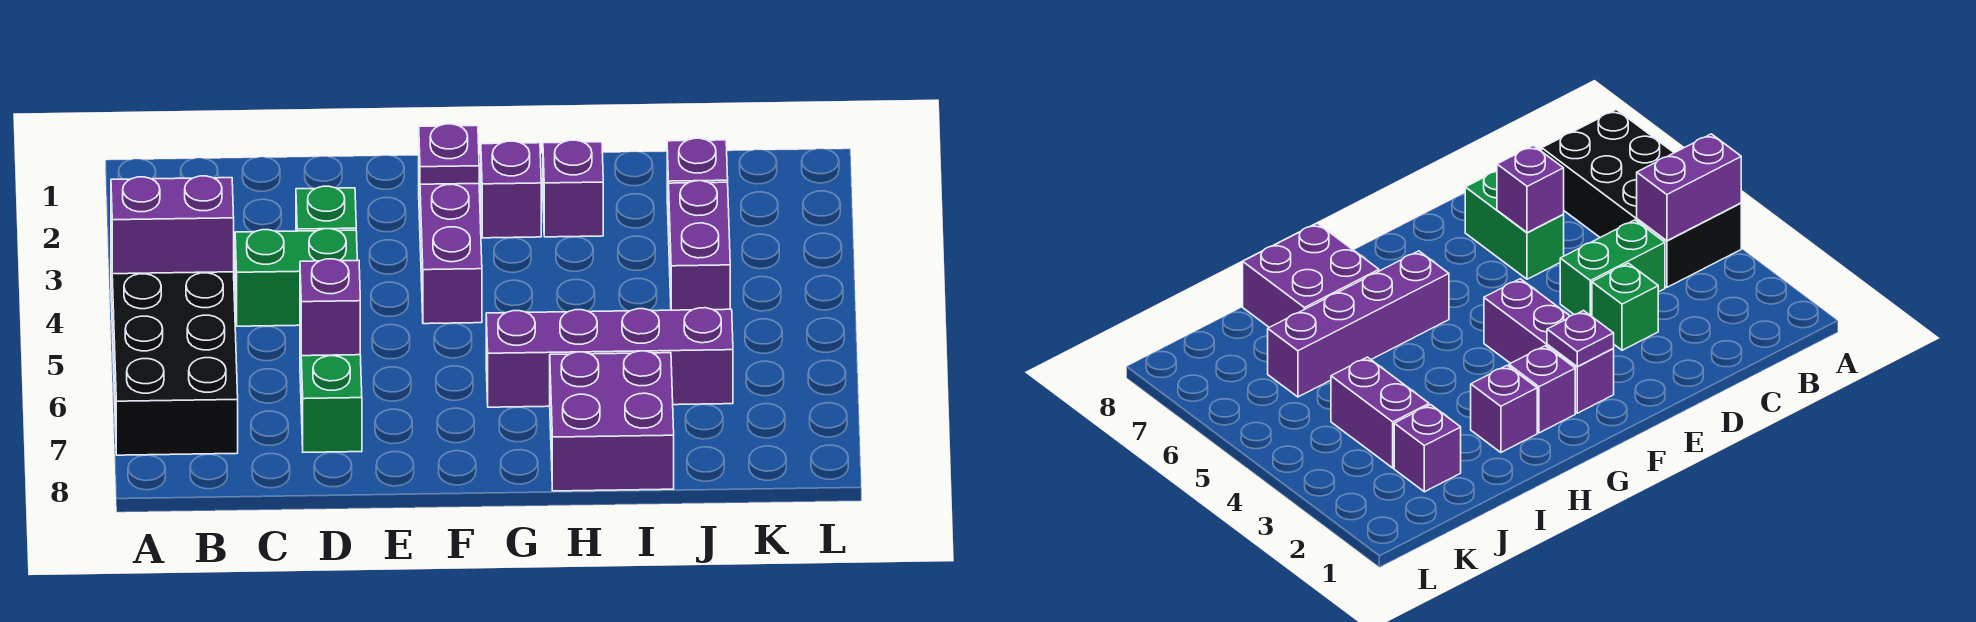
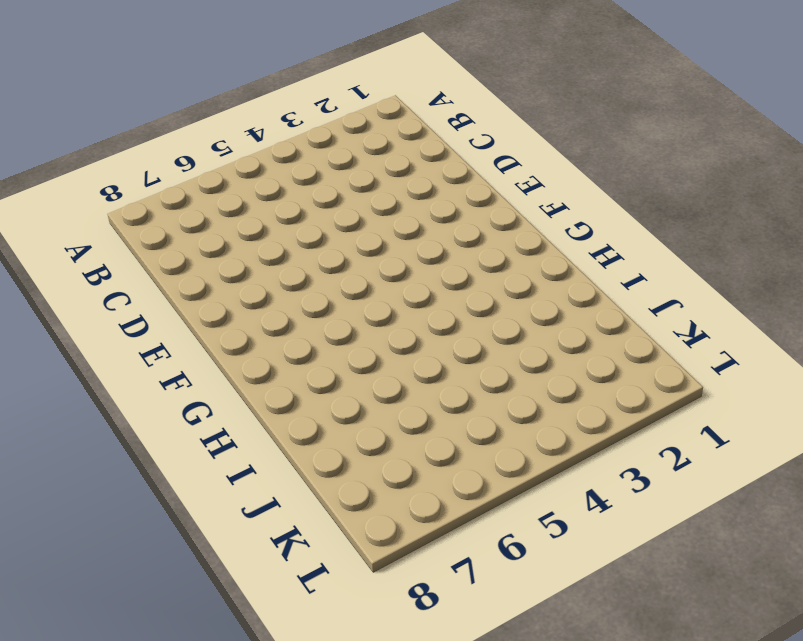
none -> black brick A4:B7 level 1
none -> green brick C4:D4 level 1
none -> green brick D3 level 1

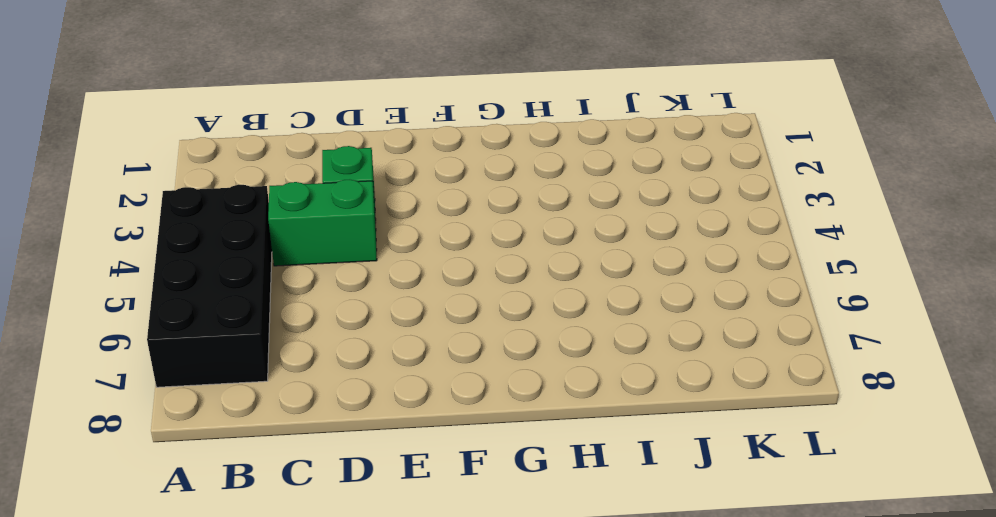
none -> green brick D6:D7 level 1
none -> purple brick F2:F4 level 1
none -> purple brick G2 level 1

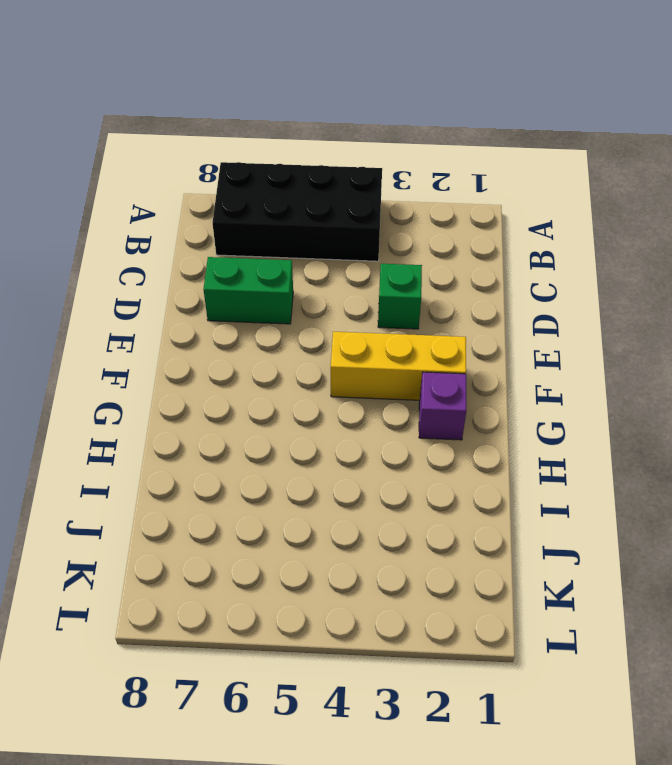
yellow brick F2:F4 level 1 -> purple brick F2:F4 level 1
none -> green brick C4:D4 level 1
none -> purple brick G6:J6 level 1
none -> purple brick H2 level 1

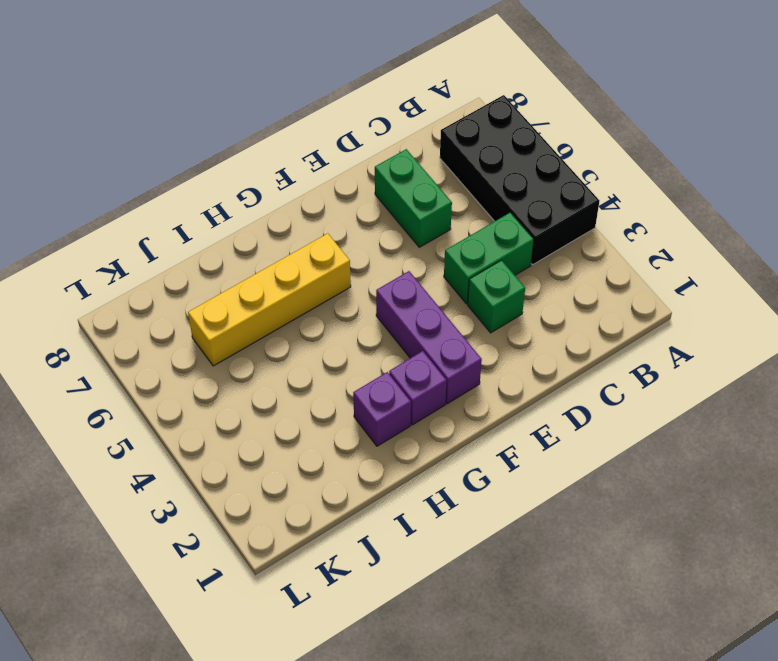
yellow brick G6:J6 level 1 -> purple brick G6:J6 level 1
none -> purple brick H7:I8 level 1
none -> purple brick J2 level 1
none -> purple brick J3:J4 level 1

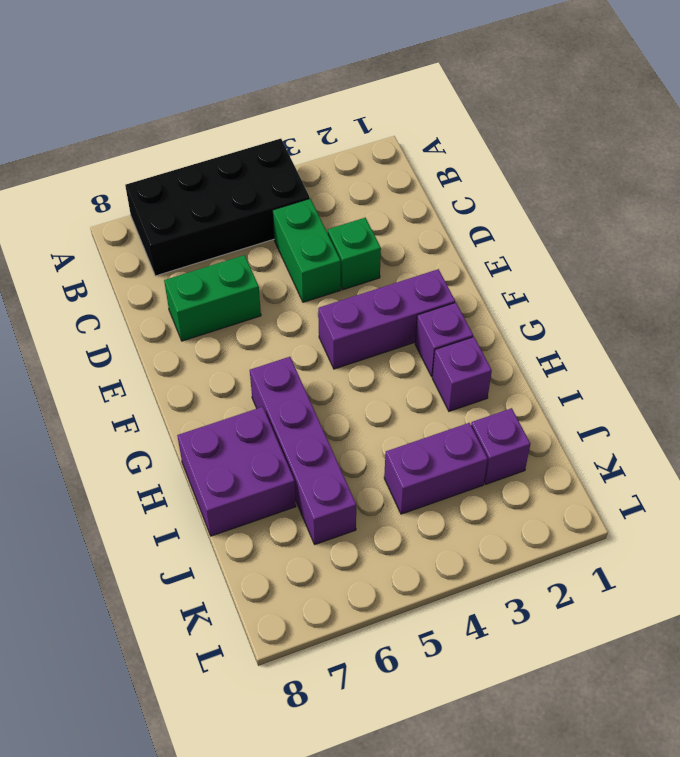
none -> purple brick A4:B4 level 2
none -> purple brick D6 level 2
none -> purple plate F2 level 2

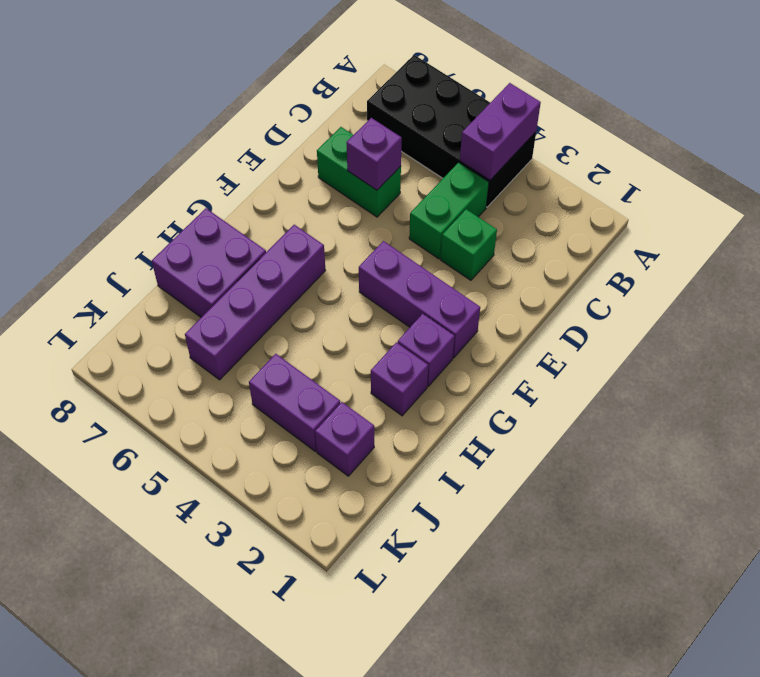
none -> purple plate F2 level 2

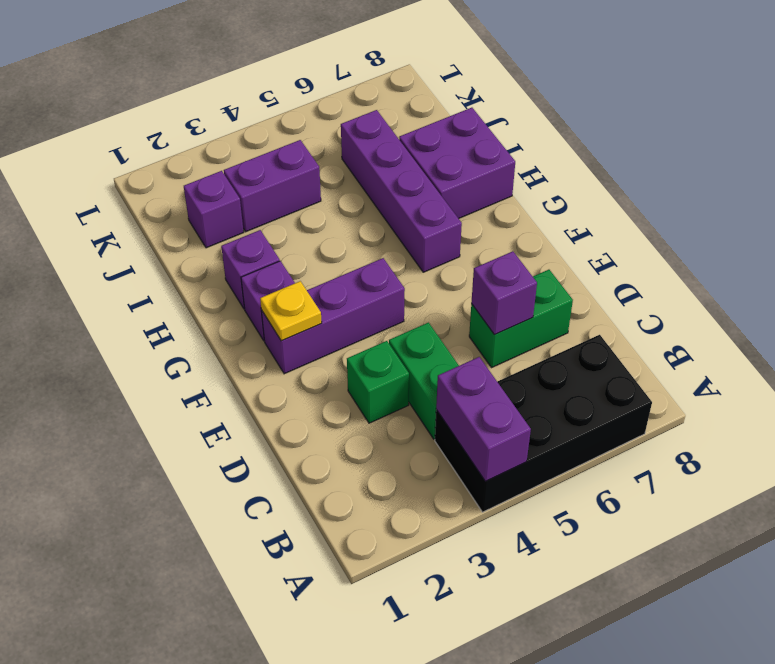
yellow plate F2 level 2 -> purple plate F2 level 2

